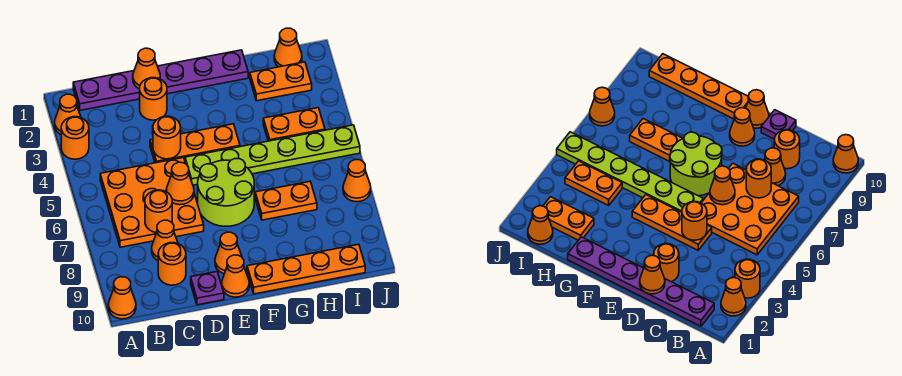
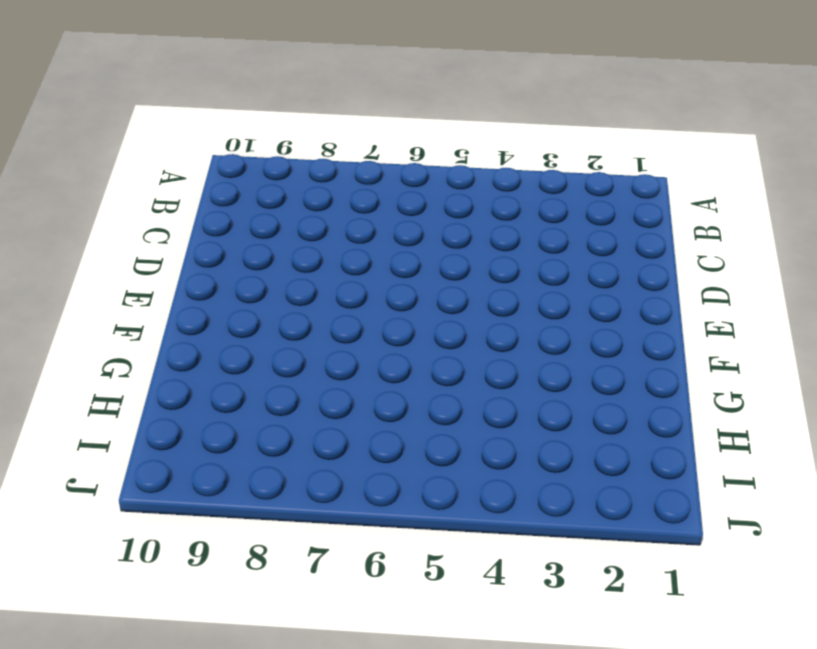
none -> orange cone A2 level 1
none -> orange round brick A3 level 1
none -> orange cone A10 level 1

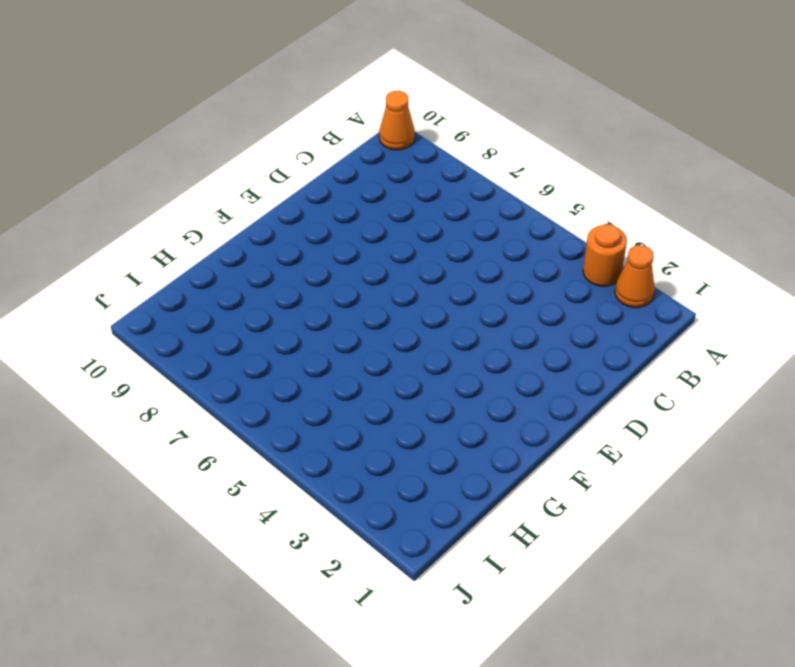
none -> purple plate B1:G1 level 1
none -> orange plate B5:D7 level 1
none -> orange cone C8 level 1

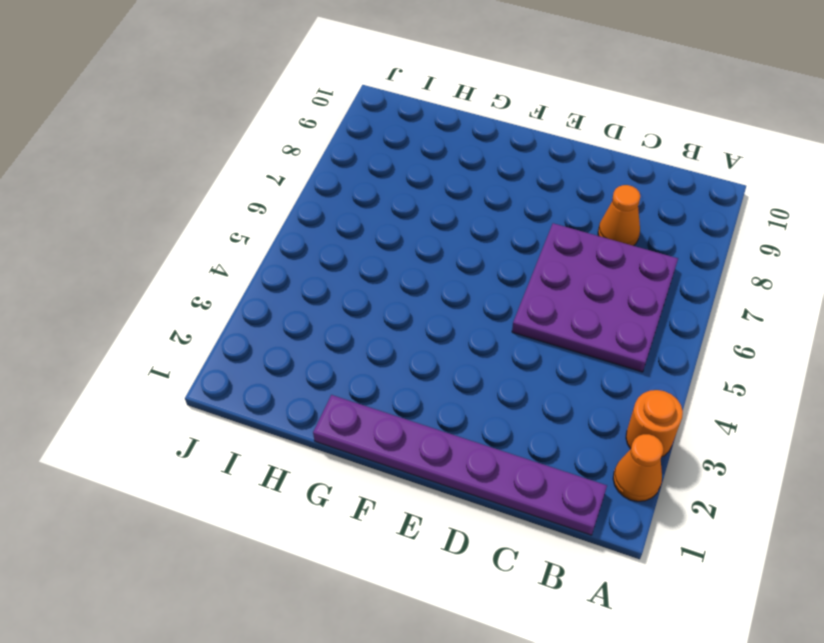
purple plate B5:D7 level 1 -> orange plate B5:D7 level 1
none -> orange cone A10 level 1
none -> orange round brick C9 level 1
none -> orange round brick D2 level 1

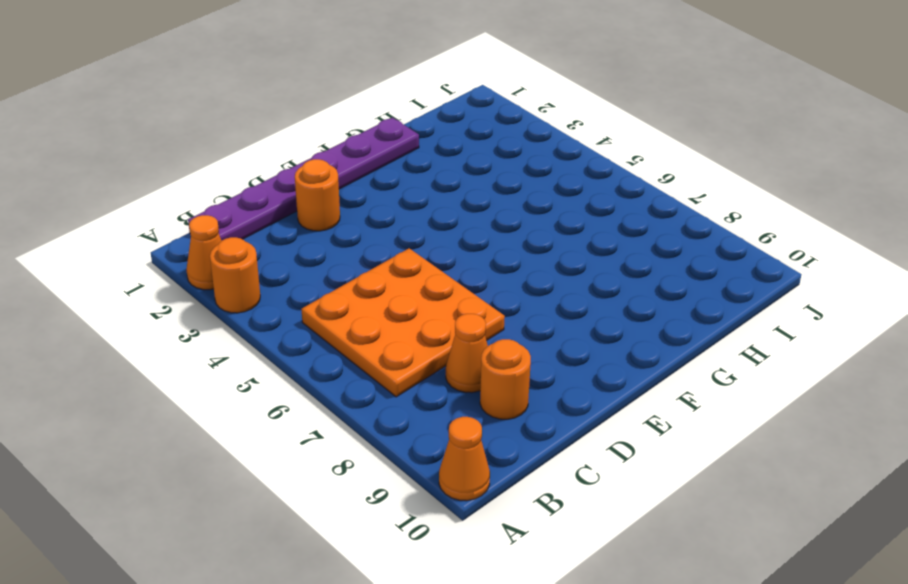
none -> orange plate D4:F4 level 1
none -> purple plate D10 level 1
none -> lime plate E5:J5 level 1

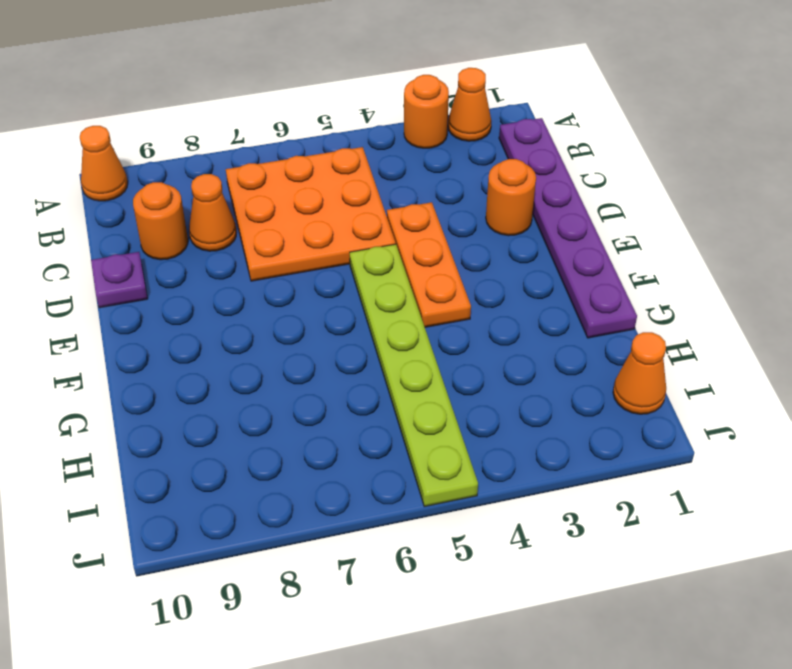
none -> lime round brick E6:F7 level 1
none -> orange cone E9 level 1
none -> orange cone E10 level 1

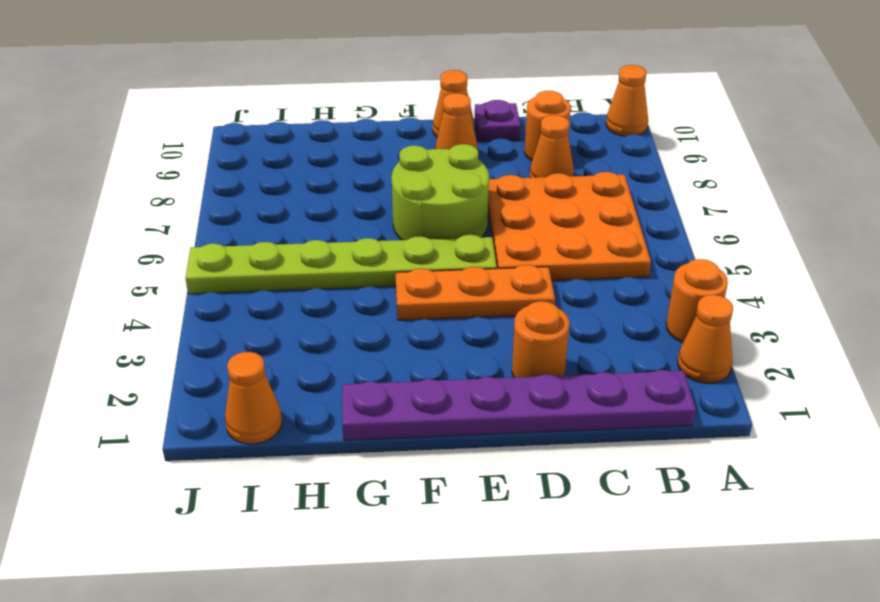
none -> orange plate F10:I10 level 1
none -> orange plate G7:H7 level 1
none -> orange plate H2:I2 level 1

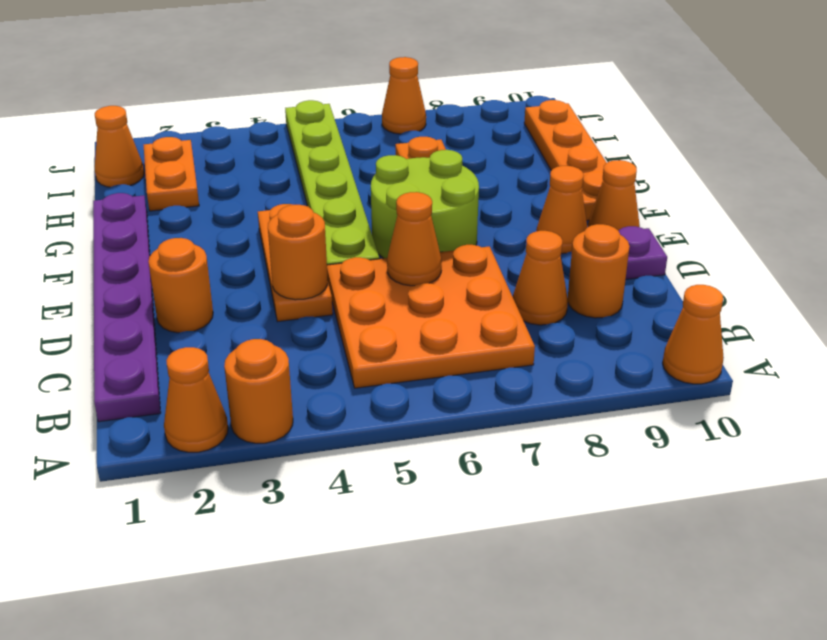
none -> orange plate H4:I4 level 1
none -> orange round brick C7 level 2
none -> orange cone D1 level 2

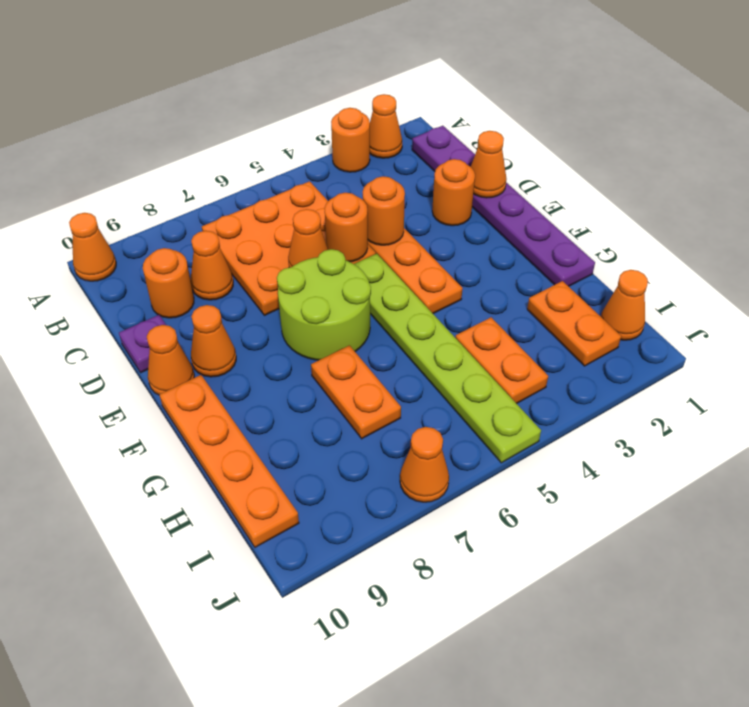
orange round brick D5 level 2 -> orange round brick C7 level 2

